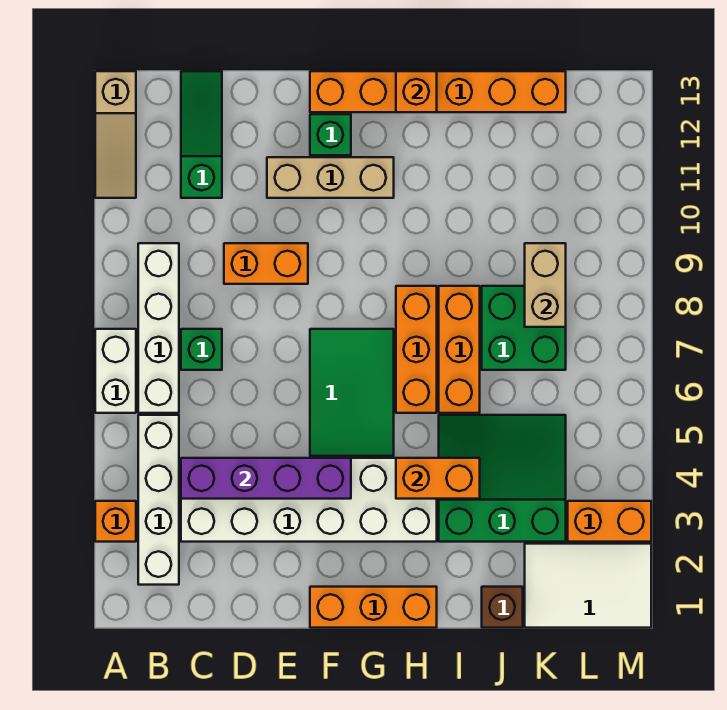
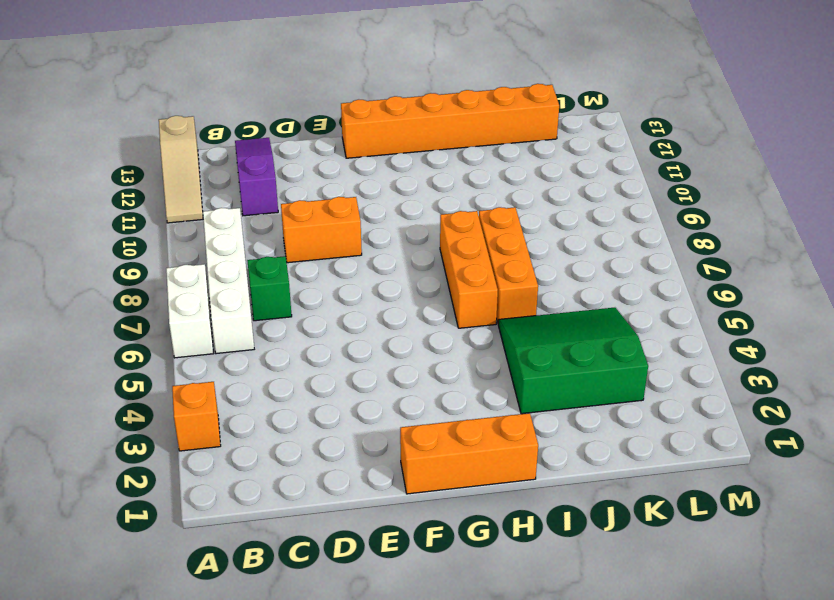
purple slope C11:C13 level 1 top 11 -> green slope C11:C13 level 1 top 11
none -> white brick B2:B5 level 1
none -> white brick C3:H4 level 1
none -> tan brick E11:G11 level 1

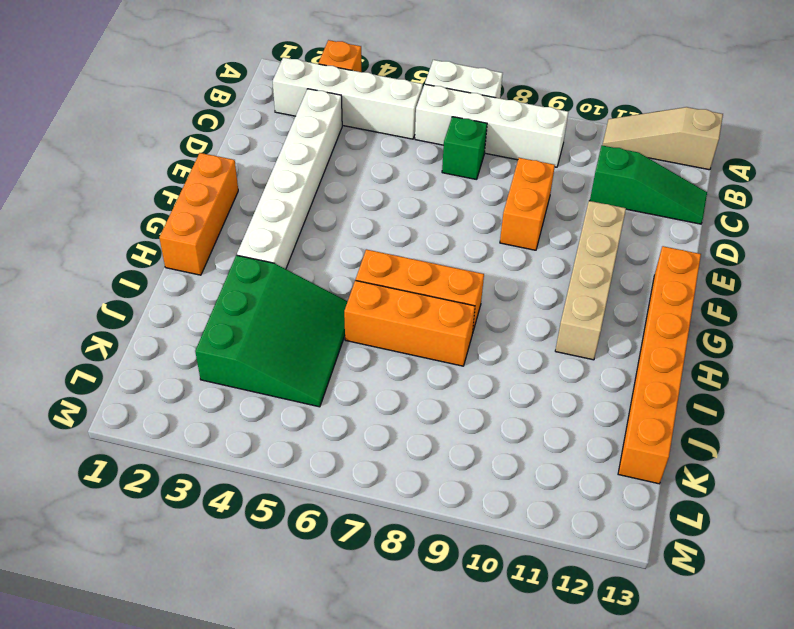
white brick C3:H3 level 1 -> white brick C3:H4 level 1
tan brick E11:H11 level 1 -> tan brick E11:G11 level 1
none -> green tile F5:G7 level 1
none -> green brick F12 level 1
none -> brown brick J1 level 1

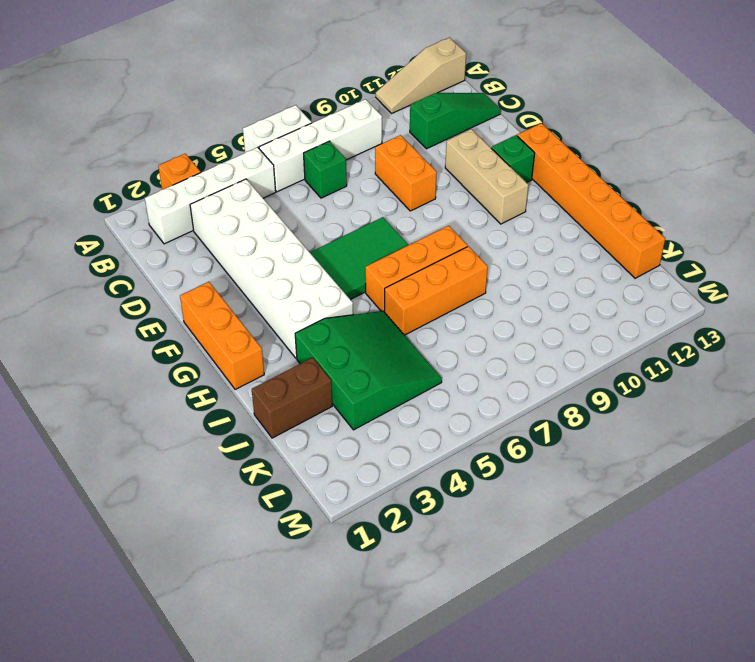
brown brick J1:J2 level 1 -> brown brick J1 level 1
none -> green brick J7:K8 level 1
none -> white tile K1:M2 level 1
none -> orange brick L3:M3 level 1

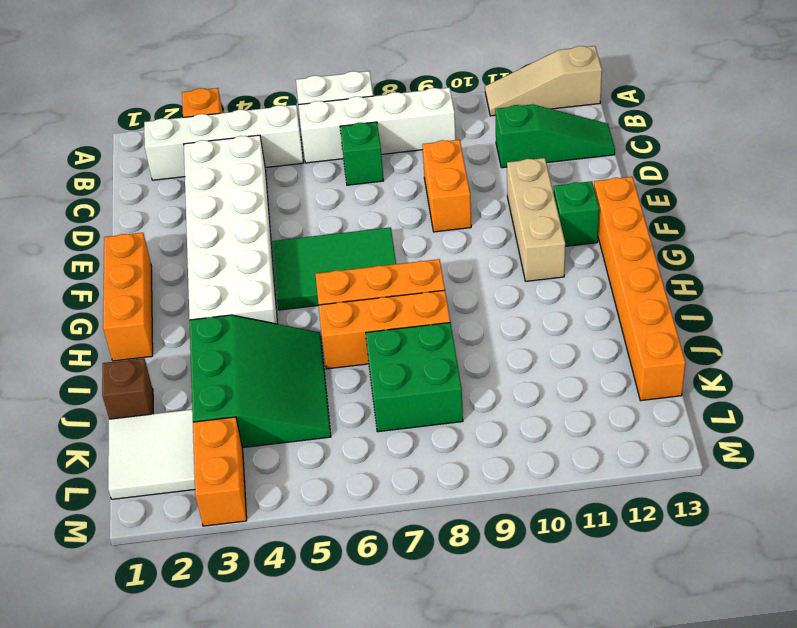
white tile K1:L2 level 1 -> white tile K1:M2 level 1
none -> purple brick C4:F4 level 2
none -> orange brick H4:I4 level 2
none -> orange brick H13 level 2

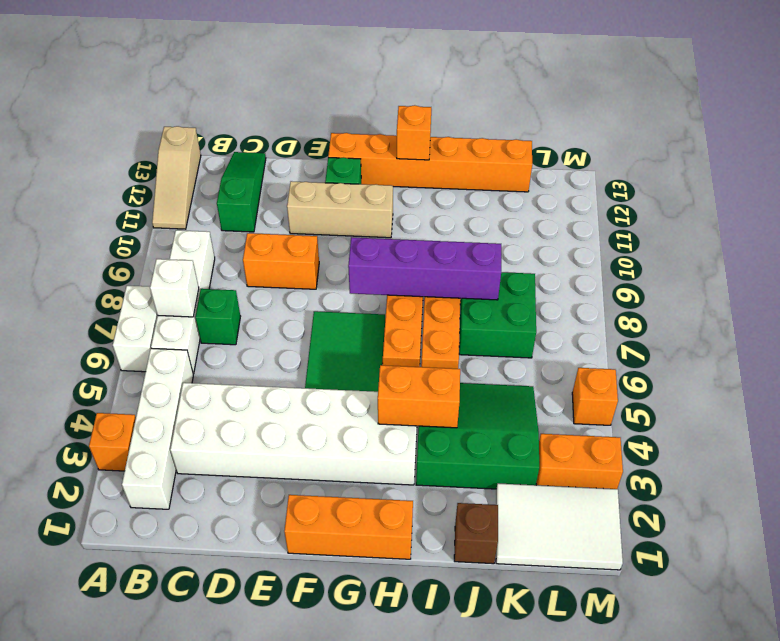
white brick B7 level 2 -> none
purple brick G8:J8 level 2 -> purple brick C4:F4 level 2
orange brick M5 level 1 -> none
none -> tan brick K8:K9 level 2

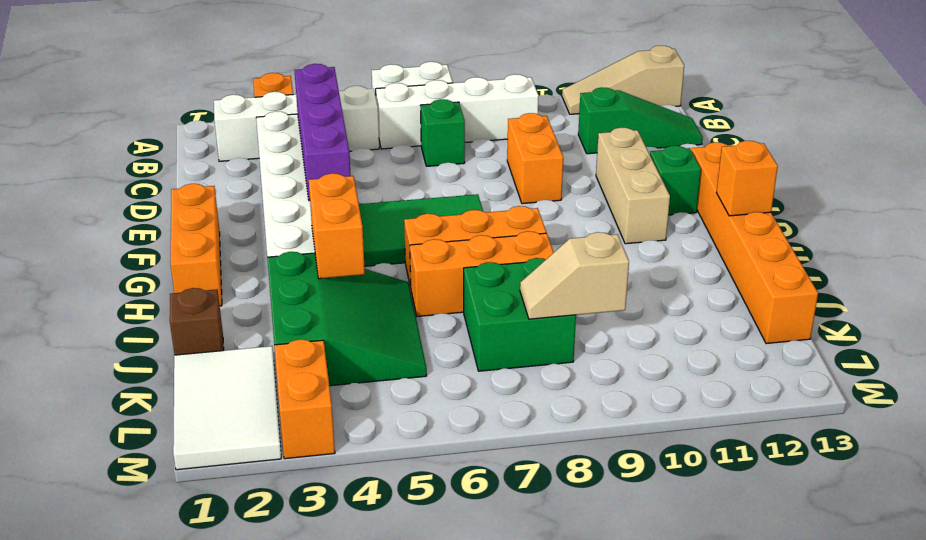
tan slope K8:K9 level 2 top 9 -> tan brick K8:K9 level 2

